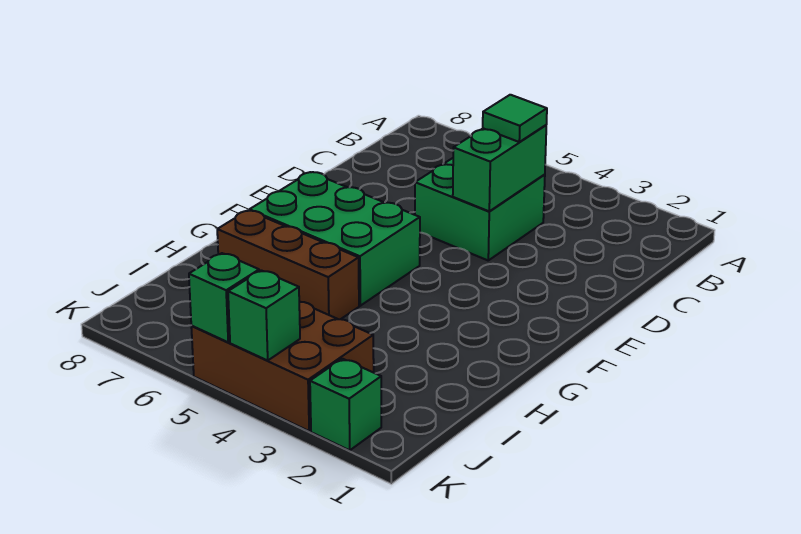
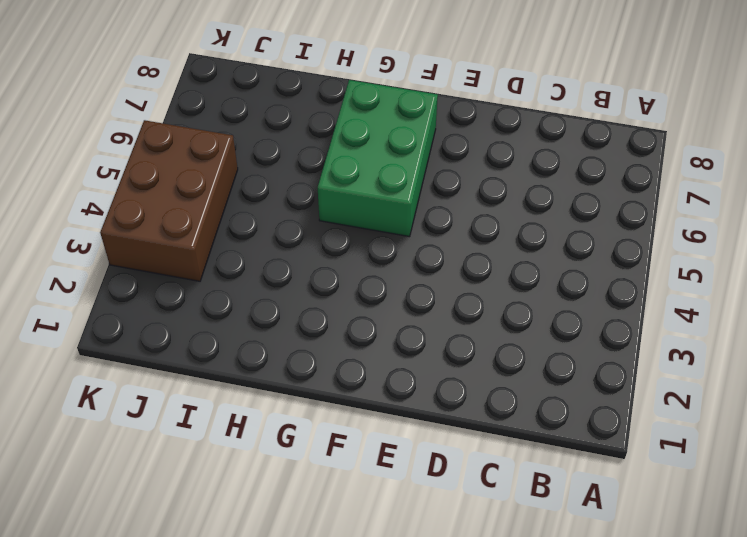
none -> green brick C4:D5 level 1
none -> brown brick H5:H7 level 1

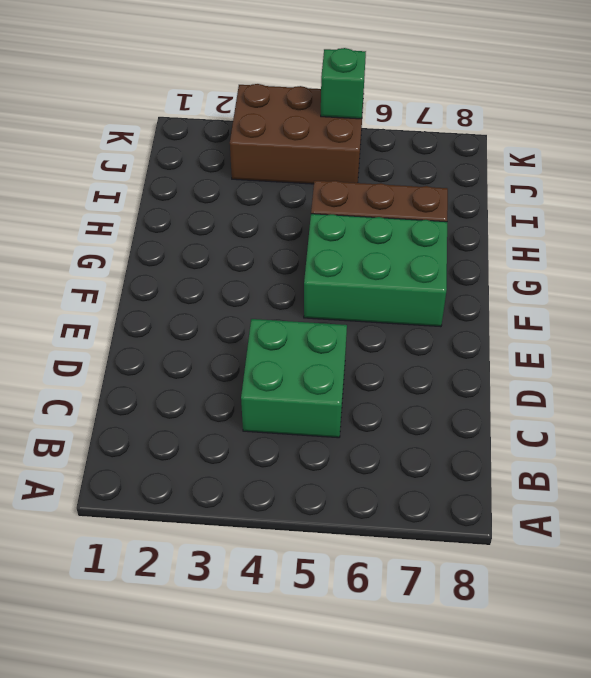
none -> green brick K2 level 1
none -> green brick C4:D4 level 2

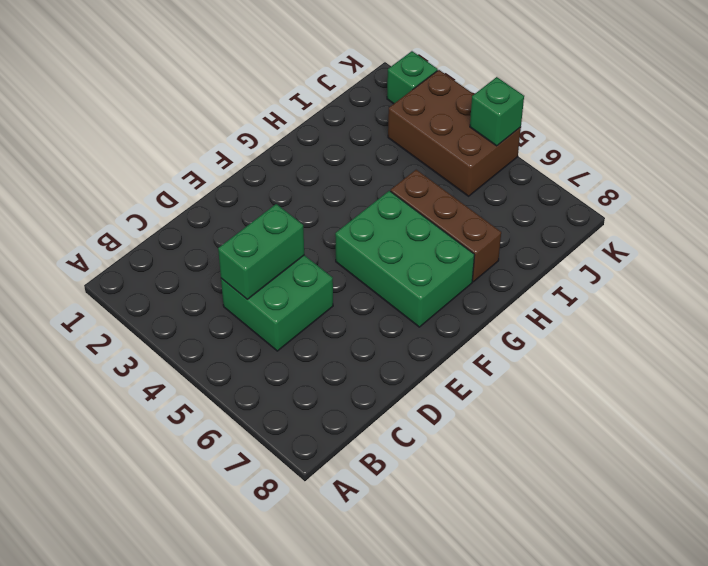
none -> green brick K4 level 2
none -> green tile C4 level 3

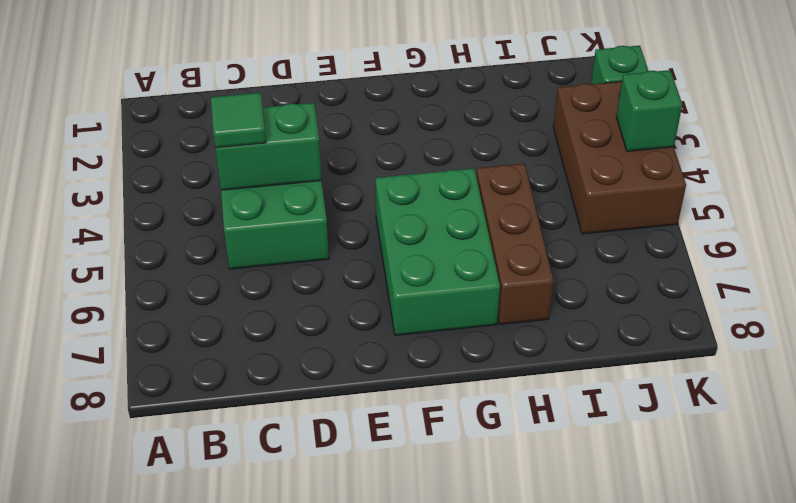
none -> green brick K5 level 2

